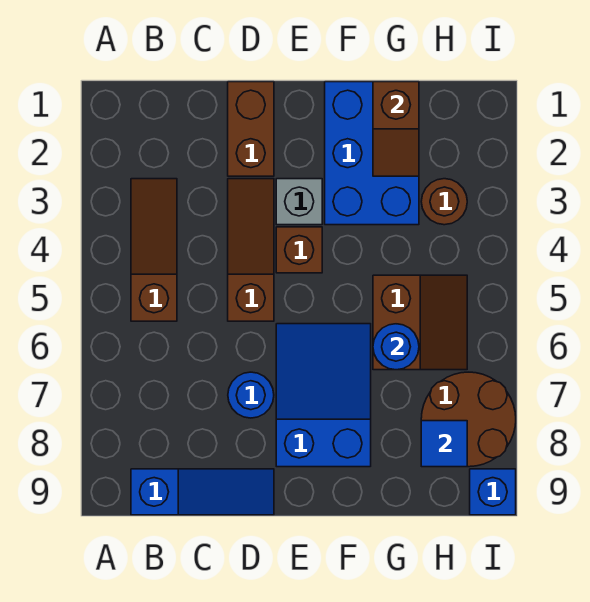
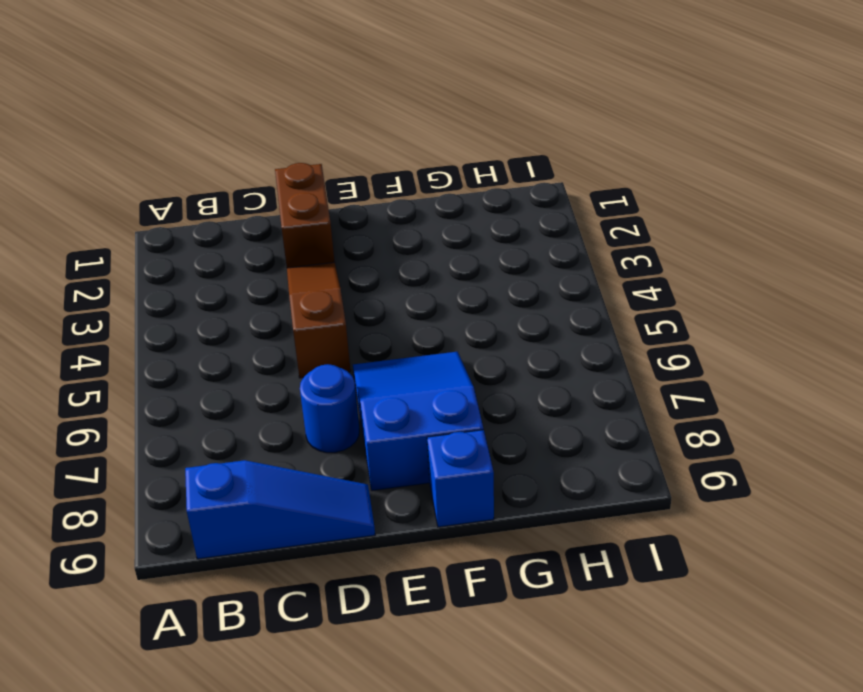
blue brick F9 level 1 -> blue brick I9 level 1
none -> brown slope B3:B5 level 1 top 5
none -> grey brick E3 level 1
none -> brown brick E4 level 1

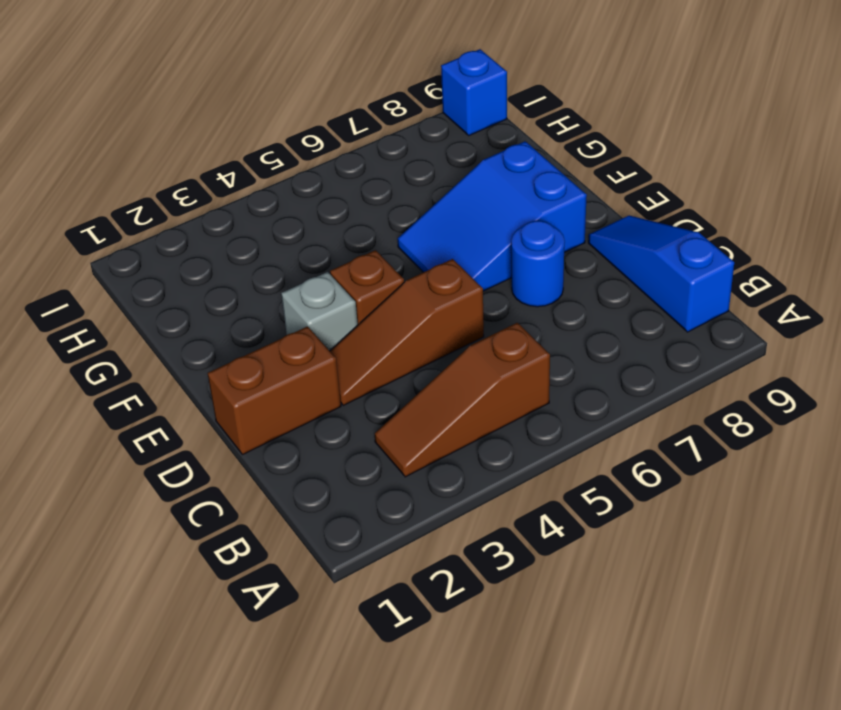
none -> blue brick F1:G3 level 1
none -> brown slope G5:H6 level 1 top G
none -> brown round brick H3 level 1

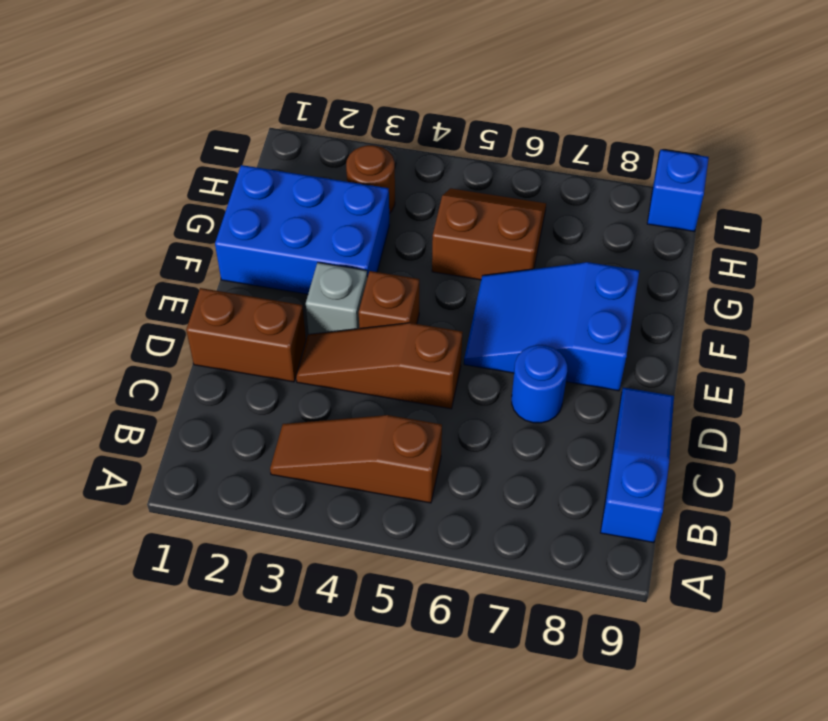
none -> brown round brick H7:I8 level 1
none -> brown slope G1:G2 level 2 top 1
none -> blue round brick G6 level 2

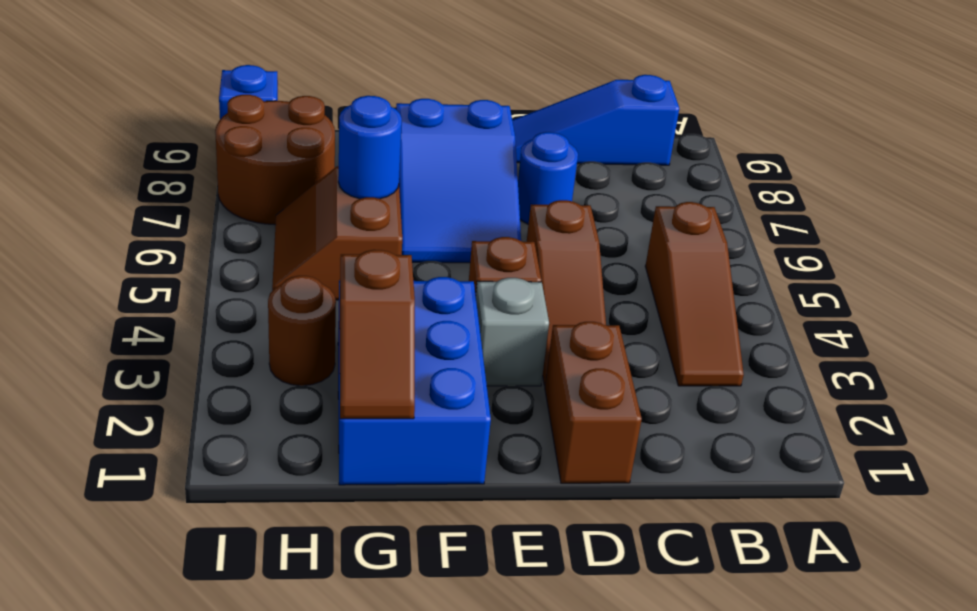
brown slope G1:G2 level 2 top 2 -> brown slope G1:G2 level 2 top 1
none -> blue tile H8 level 2

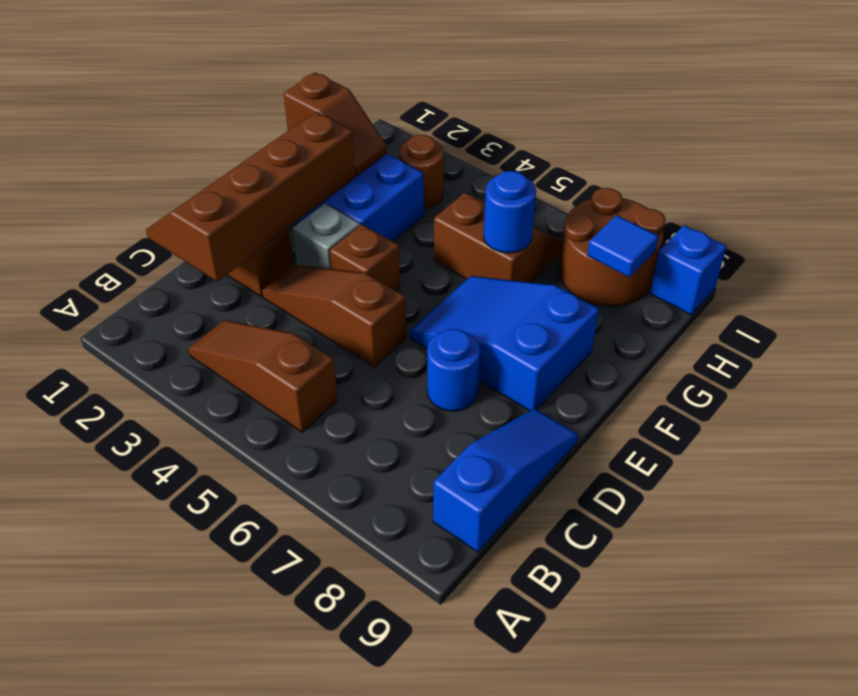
brown slope C1:F2 level 2 top 2 -> none

